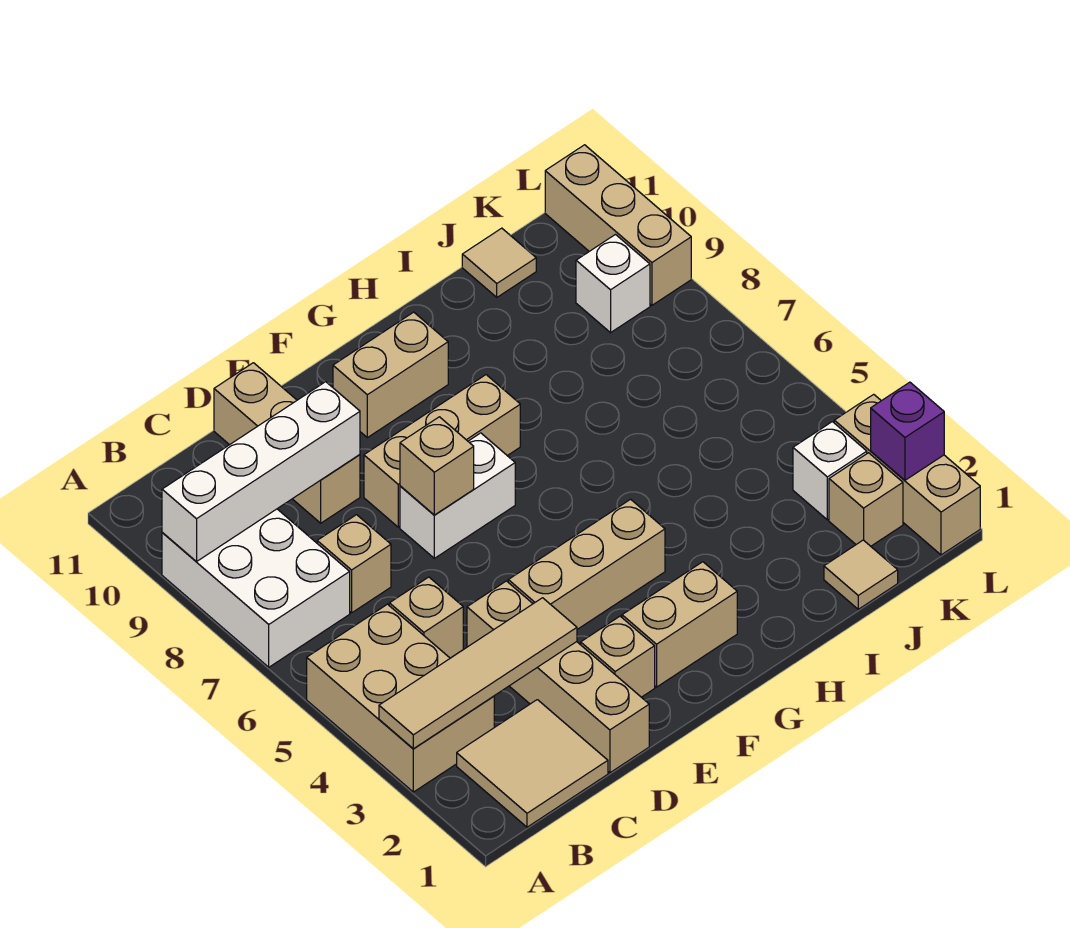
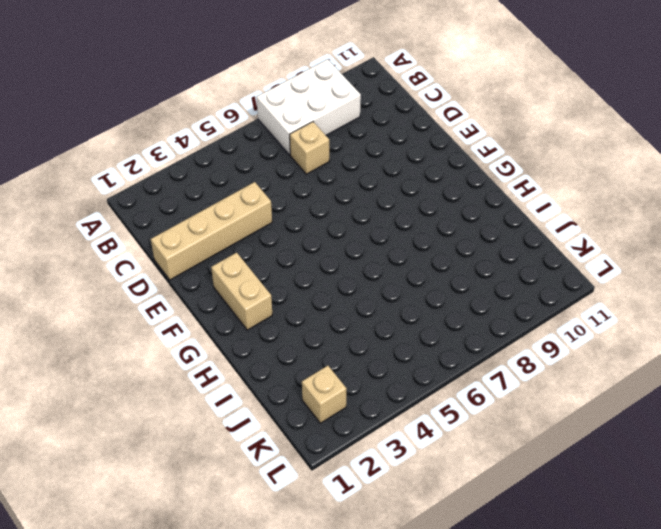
none -> tan brick A3:B5 level 1
none -> tan tile B1:C2 level 1
none -> tan brick C5 level 1

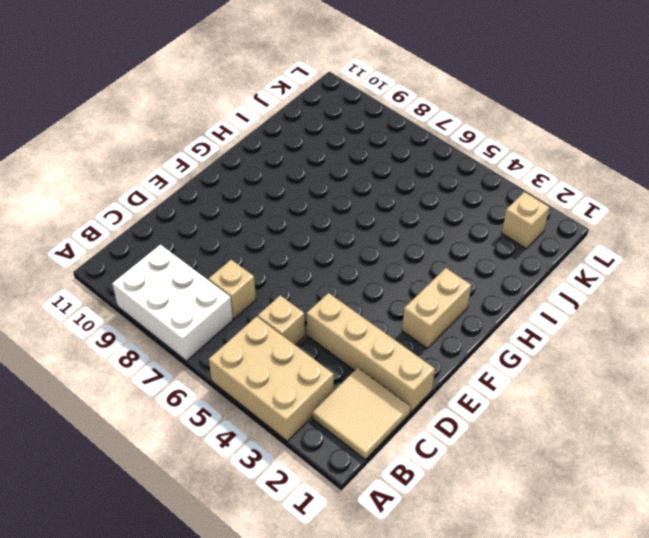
none -> tan brick D9:D11 level 1
none -> tan brick E2 level 1
none -> tan brick E4:G4 level 1

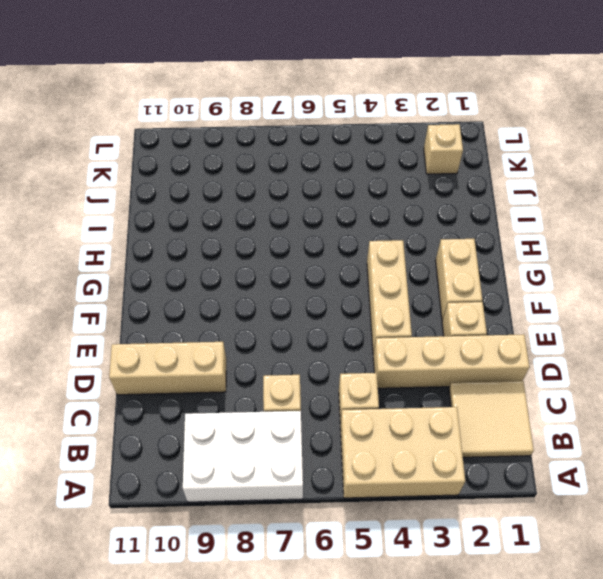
none -> white brick E7:F7 level 1
none -> tan brick E8:G8 level 1
none -> tan brick F10:G10 level 1

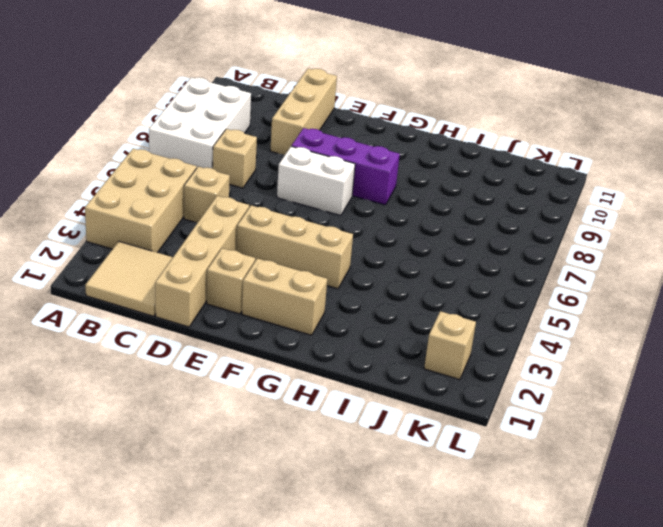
purple brick E8:G8 level 1 -> tan brick E8:G8 level 1
none -> tan brick F10:G10 level 1
none -> tan tile J1 level 1
none -> tan tile J11 level 1

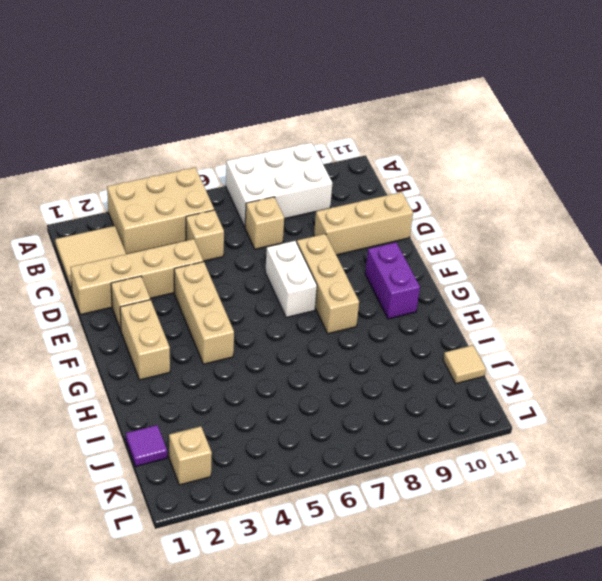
purple brick F10:G10 level 1 -> tan brick F10:G10 level 1
purple tile J1 level 1 -> tan tile J1 level 1
none -> white brick K3 level 1
none -> white brick K9 level 1
none -> tan brick L1:L3 level 1

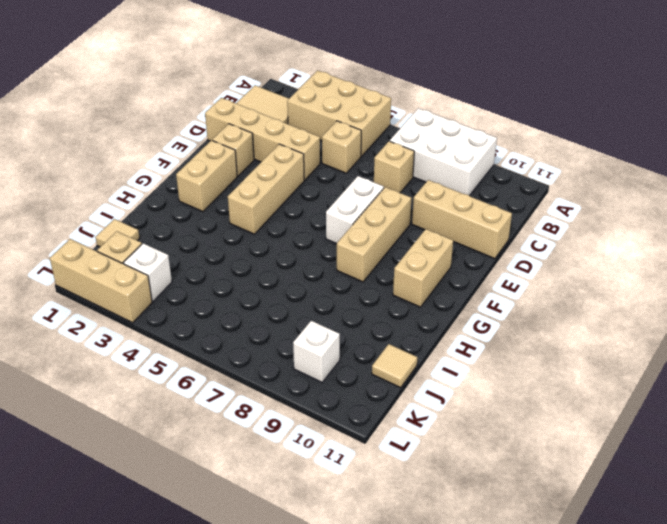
none -> tan brick L9:L11 level 1
none -> tan tile A3:D3 level 2
none -> white brick A9:D9 level 2

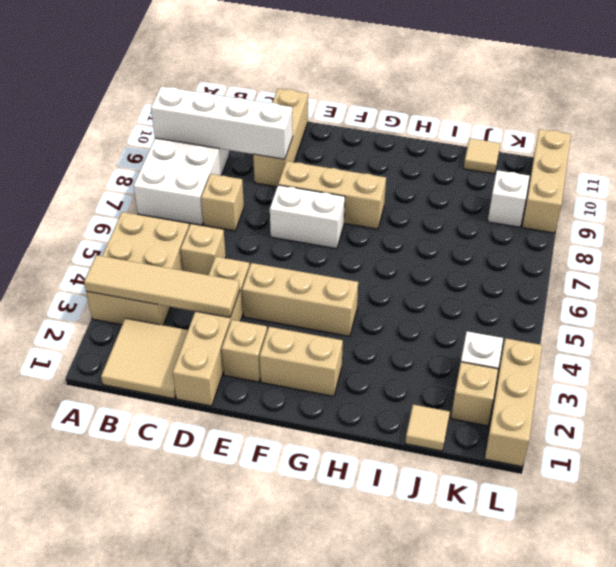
none -> tan brick F10:G10 level 1
none -> tan brick E7 level 2
none -> purple brick L2 level 2

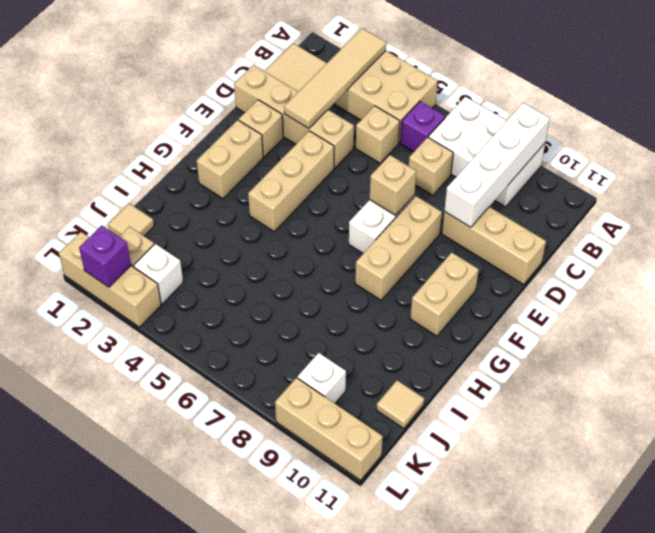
purple brick B6 level 1 -> none

